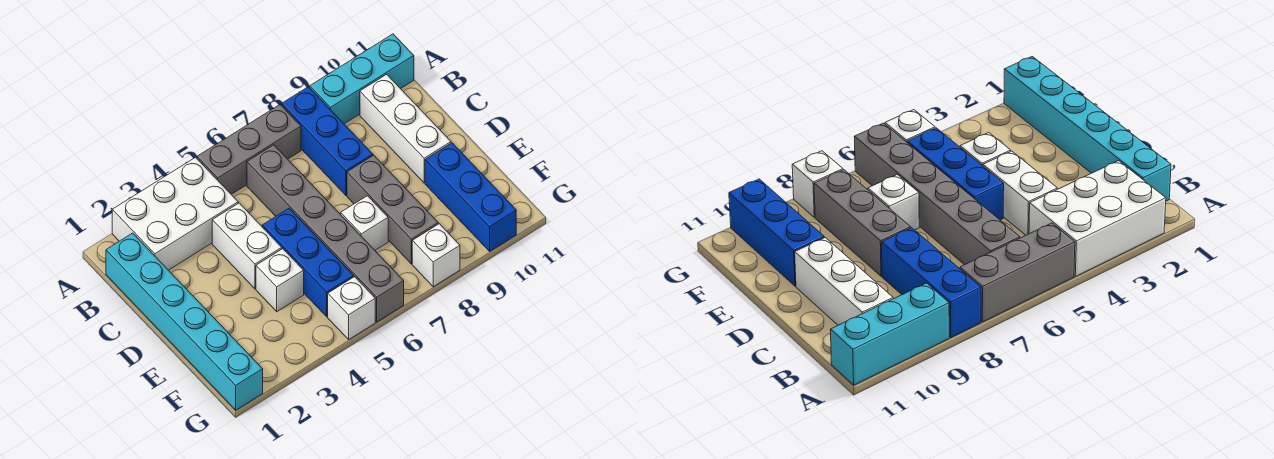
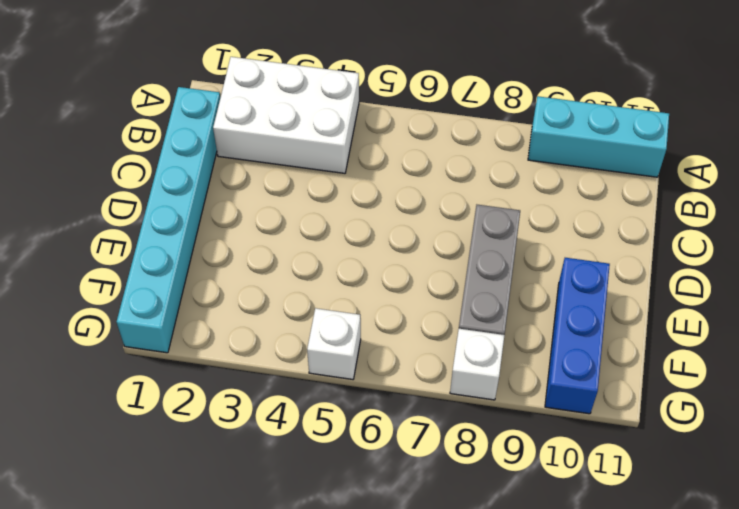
none -> grey brick A5:A7 level 1
none -> blue brick A8:C8 level 1
none -> grey brick B6:G6 level 1

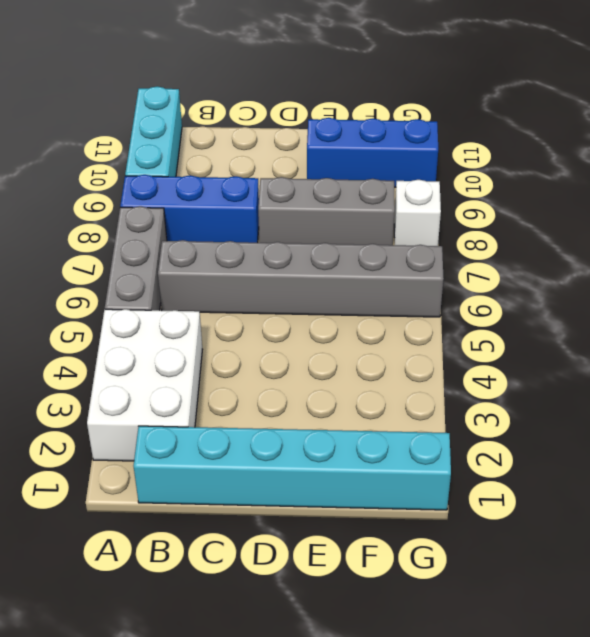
none -> white brick B10:D10 level 1
none -> white brick C4:D4 level 1
none -> blue brick D5:F5 level 1

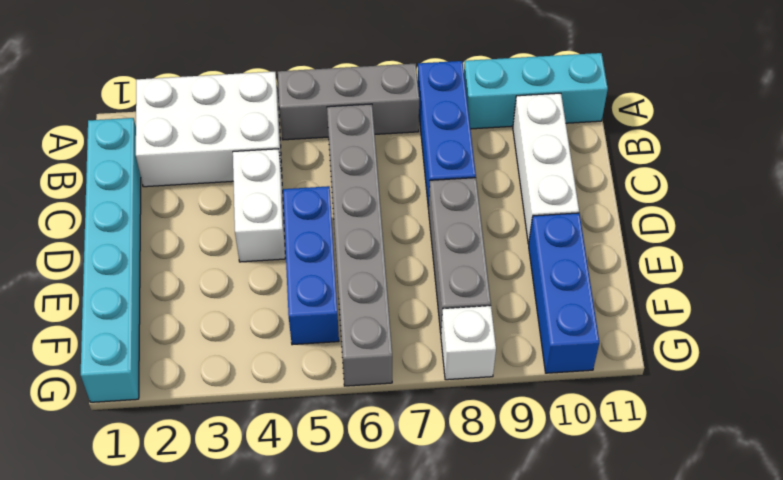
none -> white brick E4 level 1
none -> white brick E7 level 1
none -> white brick G5 level 1

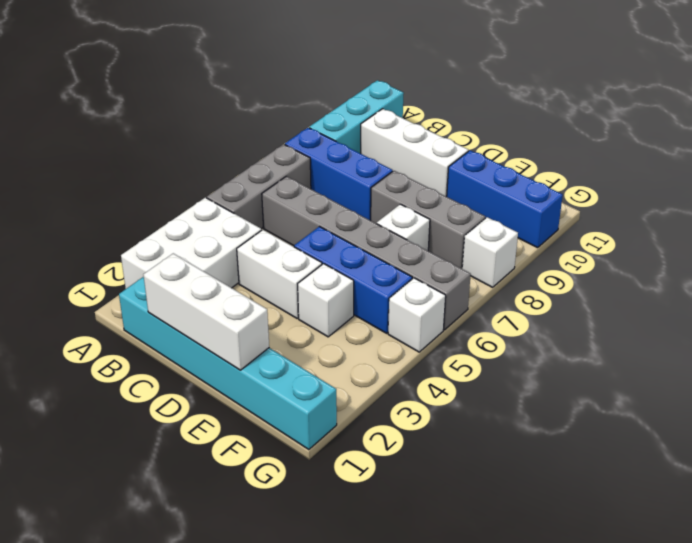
white brick C1:E1 level 2 -> none

